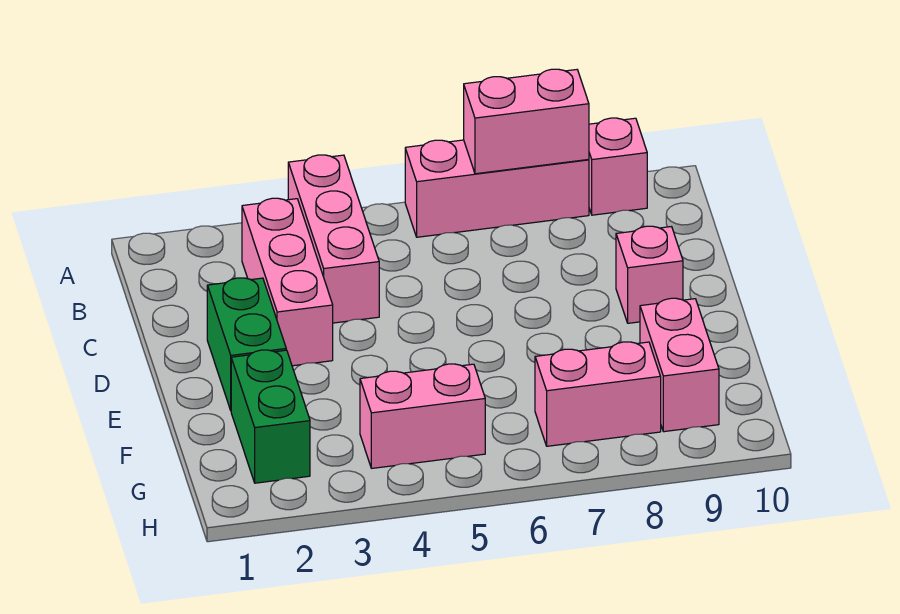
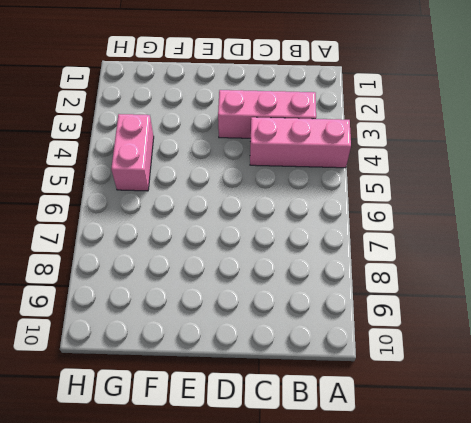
none -> pink brick A6:A8 level 1
none -> pink brick A9 level 1

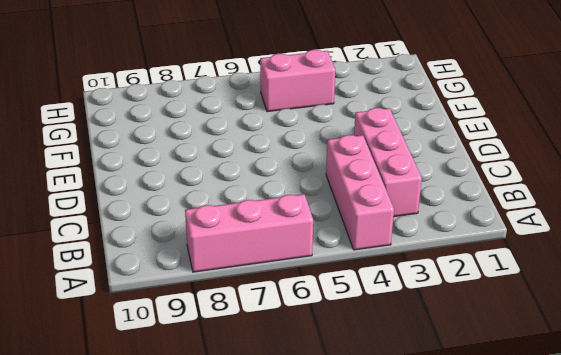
none -> pink brick A9 level 1
none -> green brick D2:E2 level 1

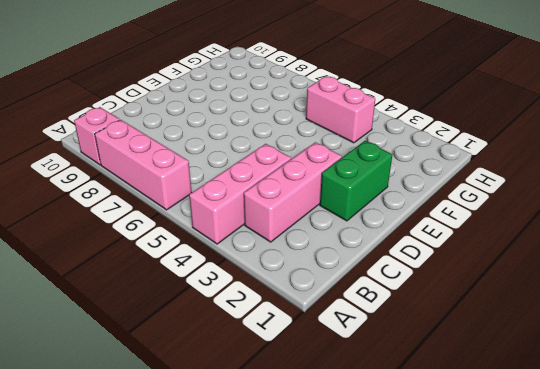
none -> pink brick D9 level 1
none -> green brick F2:G2 level 1

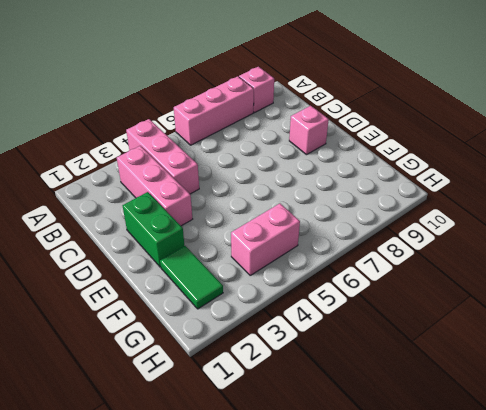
green tile F2:G2 level 1 -> green brick F2:G2 level 1
none -> pink brick F9:G9 level 1
none -> pink brick G7:G8 level 1

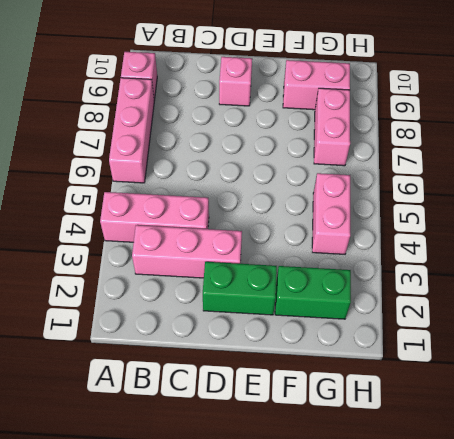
none -> pink brick A7:A8 level 2

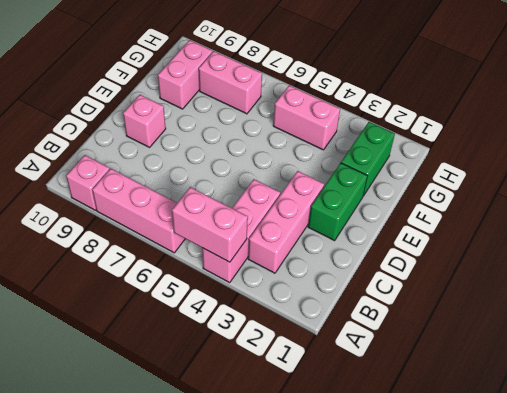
pink brick A4:A5 level 2 -> pink brick A7:A8 level 2

